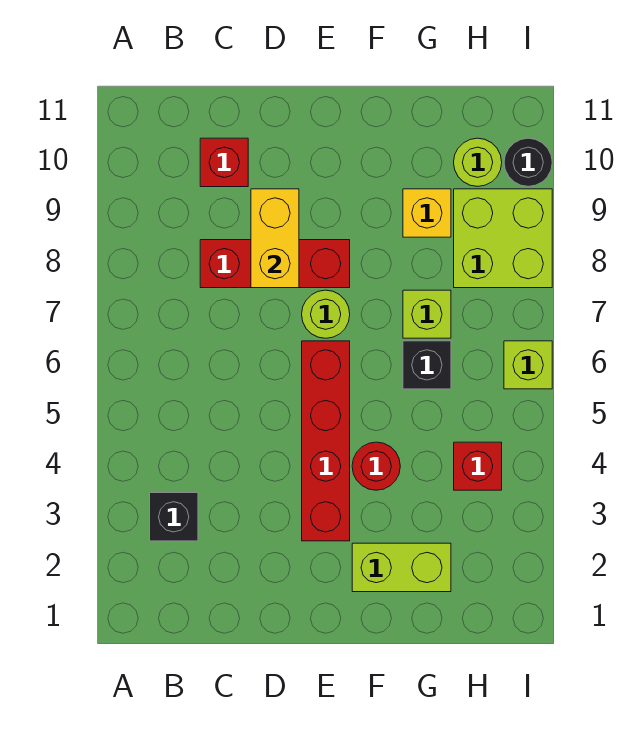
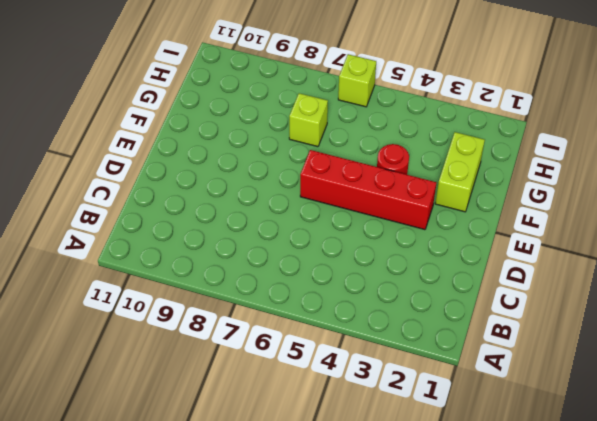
none -> black brick B3 level 1
none -> red brick C8:E8 level 1
none -> red brick C10 level 1

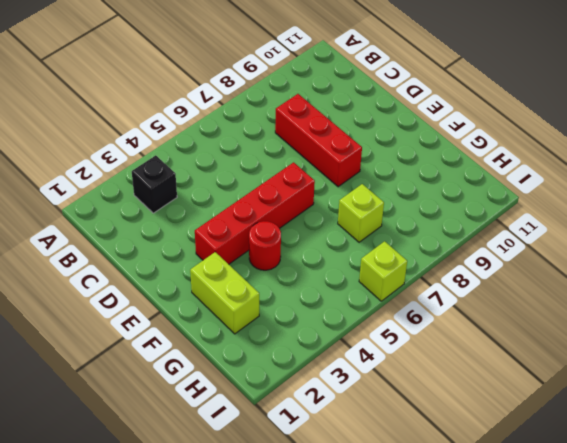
none -> red brick C10 level 1
none -> lime round brick E7 level 1
none -> black brick G6 level 1

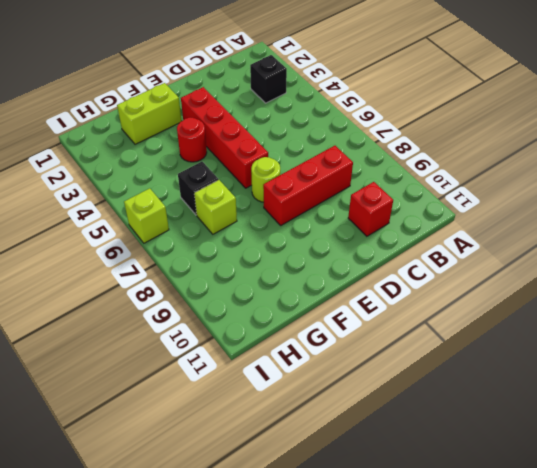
none -> yellow brick G9 level 1
none -> red brick H4 level 1
none -> lime brick H8:I9 level 1

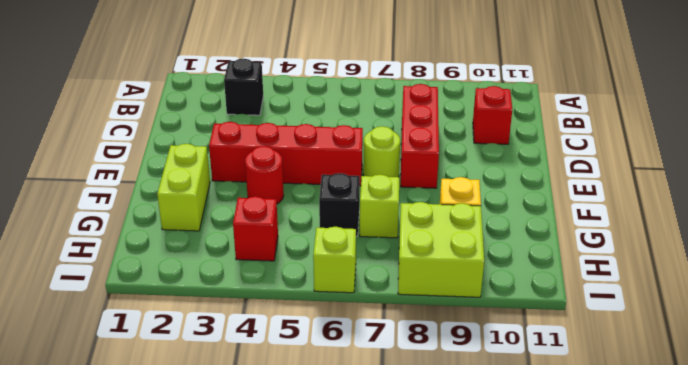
none -> lime round brick H10 level 1
none -> black round brick I10 level 1
none -> yellow brick D8:D9 level 2

